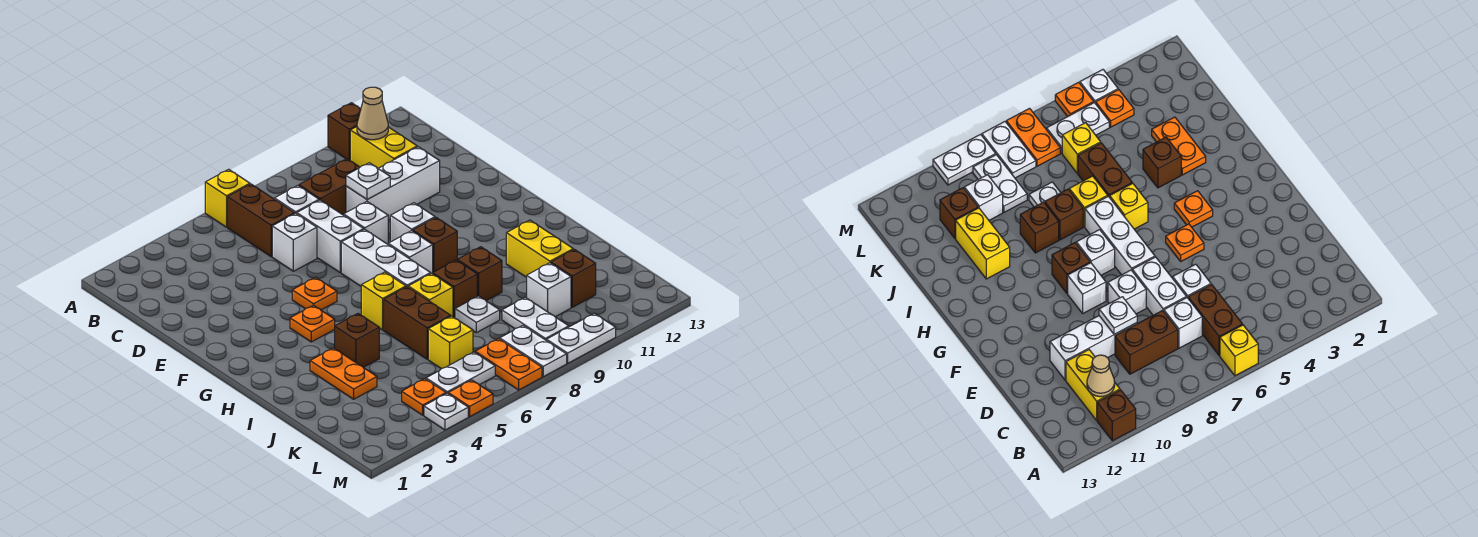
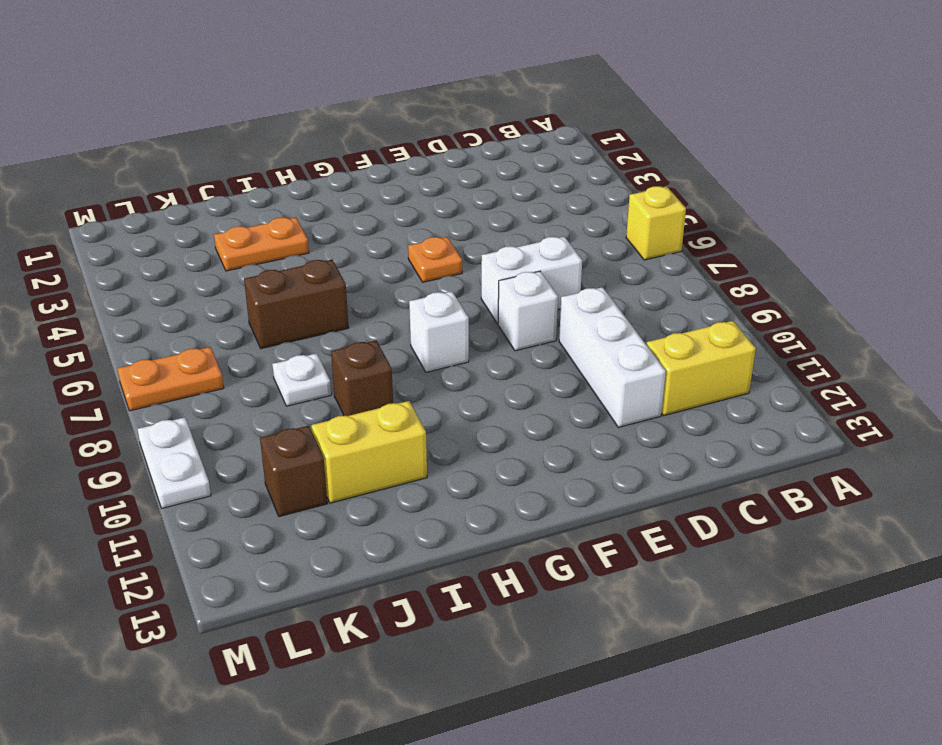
none -> brown brick A11 level 1
none -> brown brick B6:C6 level 1
none -> white brick C7 level 1
none -> brown brick C8:C9 level 1

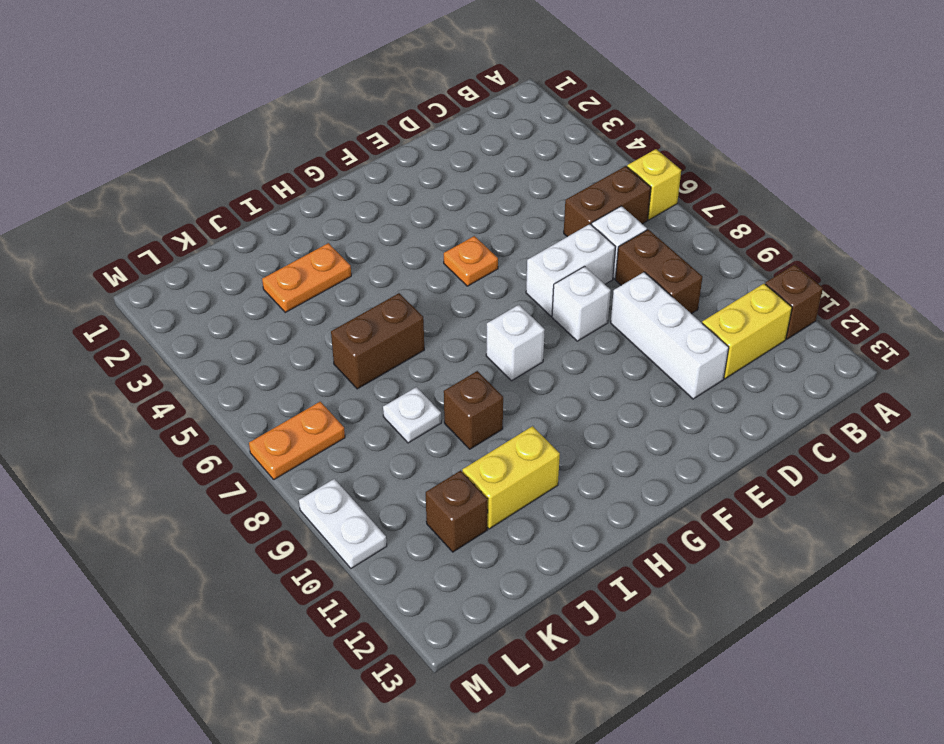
none -> white brick D6 level 1
none -> white brick F7:H7 level 1
none -> white brick F9 level 1
none -> orange plate G4 level 1

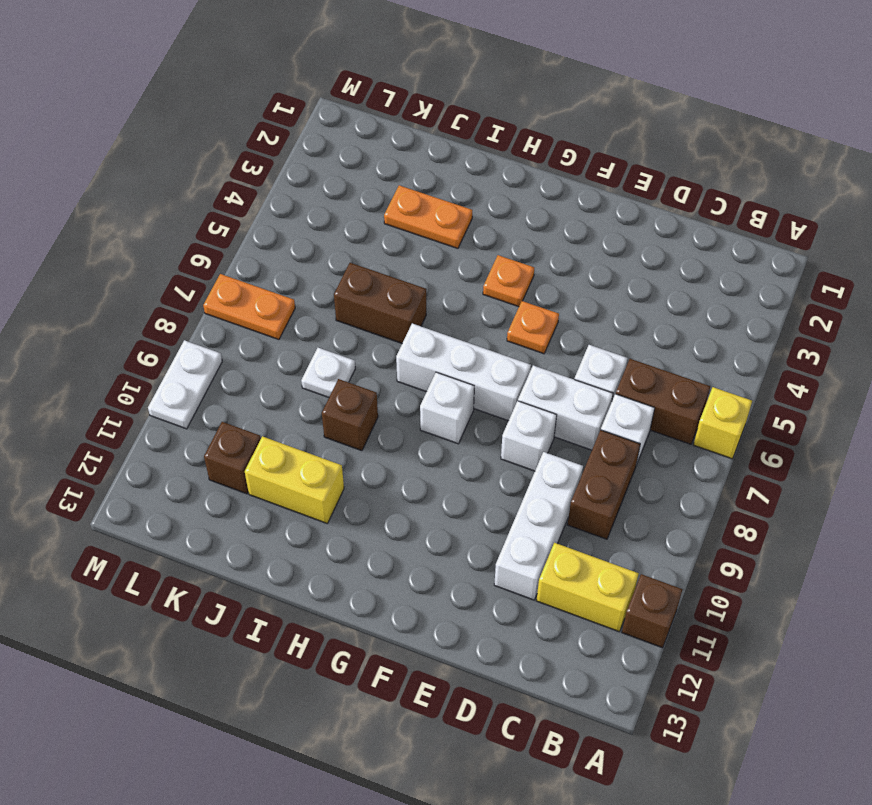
none -> white brick F9 level 1
none -> brown brick G9 level 1
none -> yellow brick H6 level 1
none -> brown brick I4 level 1

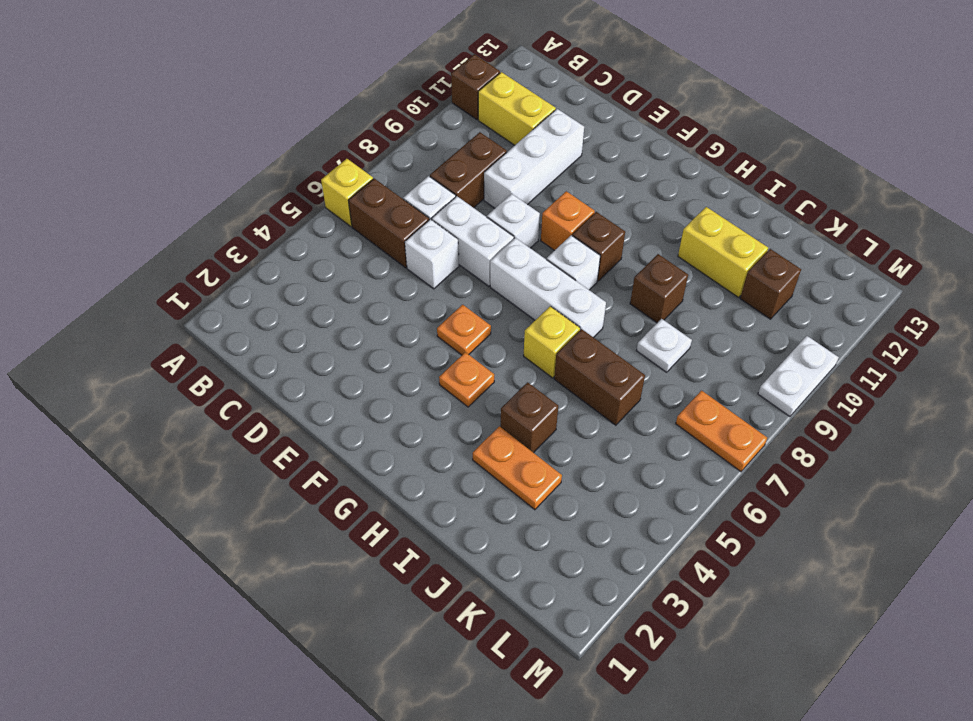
orange brick F9 level 1 -> white brick F9 level 1
none -> yellow brick I7 level 1
none -> brown brick I8 level 1
none -> yellow brick K6 level 1
none -> white plate K9:L9 level 1

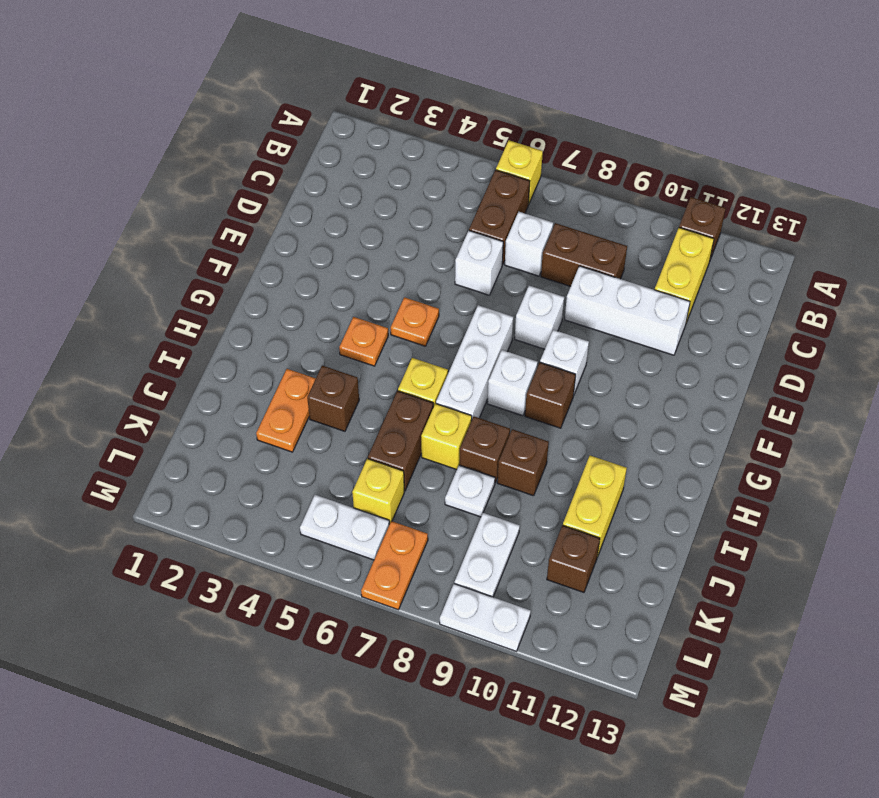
none -> white brick D7:E7 level 1
none -> white brick K10 level 1
none -> orange plate L4 level 1
none -> white plate L8:M8 level 1

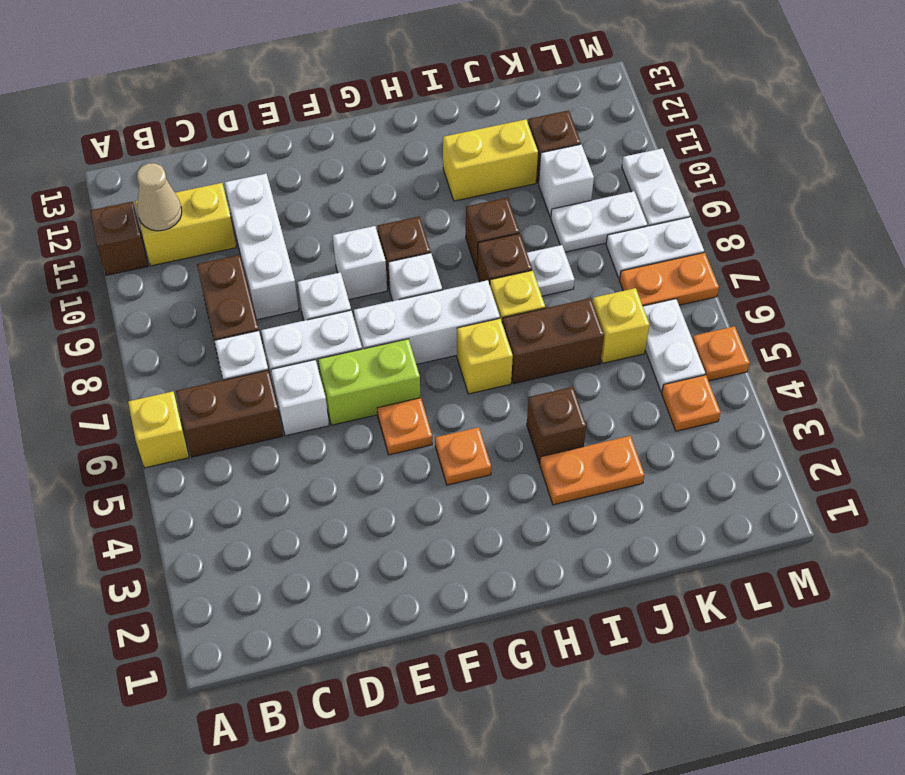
lime brick E6:F6 level 1 -> none
none -> white plate M4 level 1
none -> white plate D9 level 2

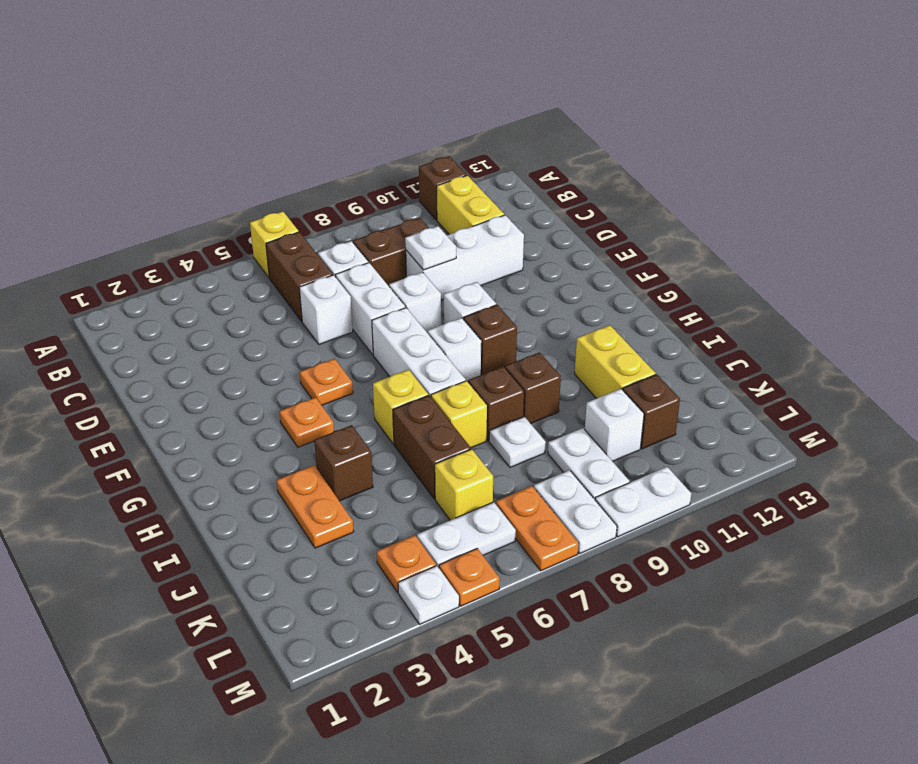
none -> tan cone B11 level 2

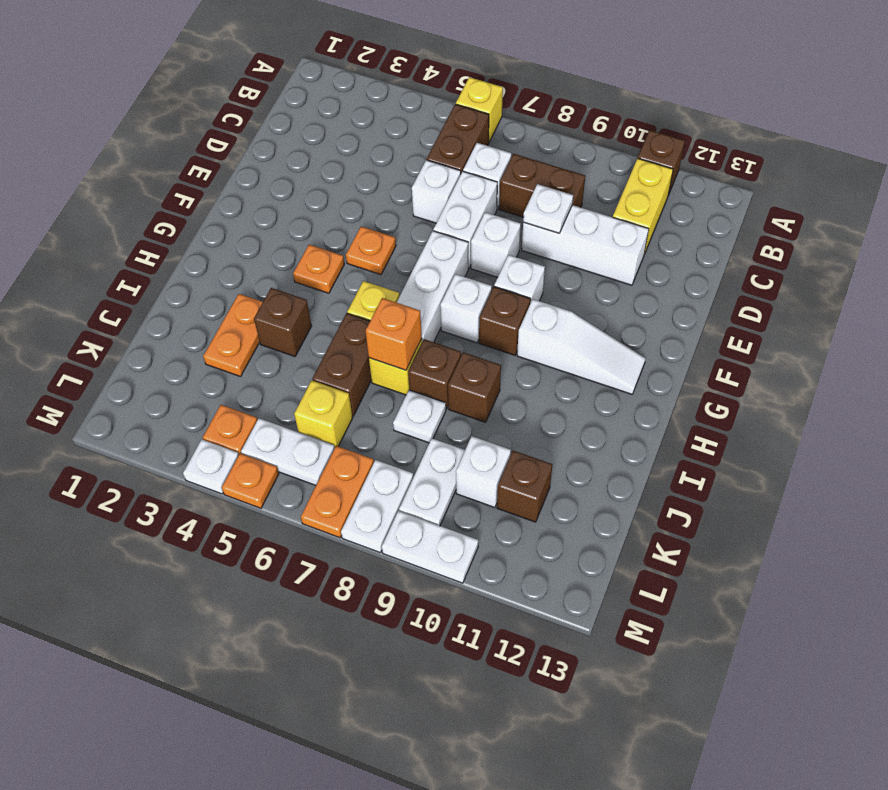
white slope G10:G12 level 1 top 10 -> none
orange brick I7 level 2 -> none
none -> yellow brick I11:J11 level 1
none -> tan cone B11 level 2

